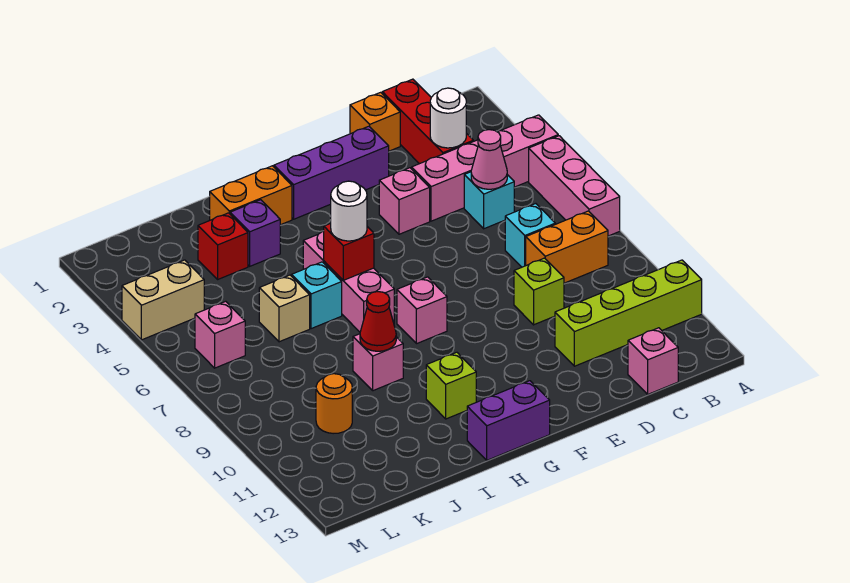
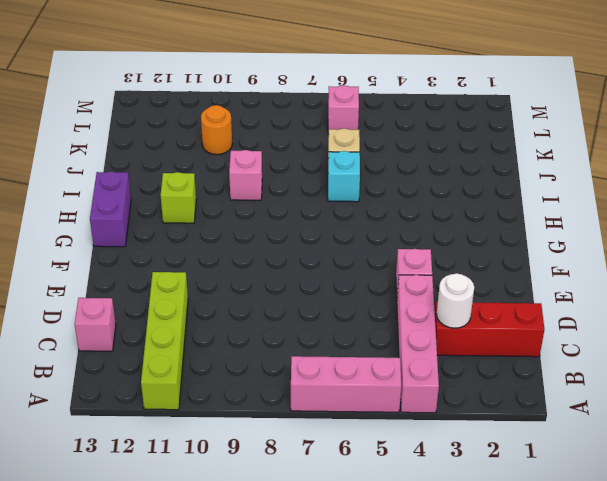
none -> orange brick B8:C8 level 1
none -> cyan brick C5 level 1
none -> cyan brick C7 level 1
none -> orange brick D1 level 1

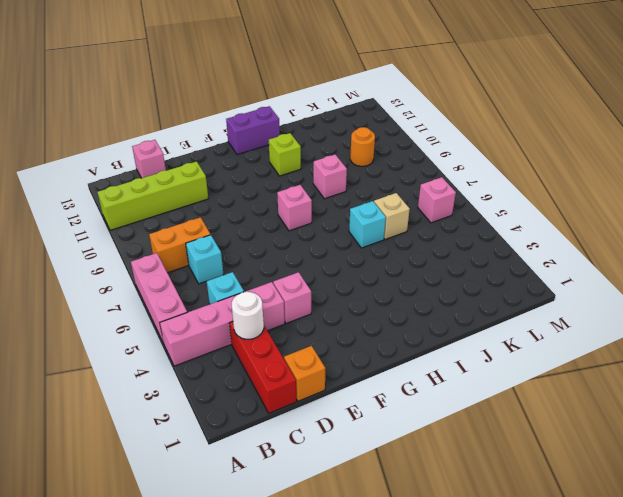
none -> lime brick D9 level 1
none -> purple brick E2:G2 level 1
none -> orange brick H2:I2 level 1
none -> pink brick H5:H7 level 1

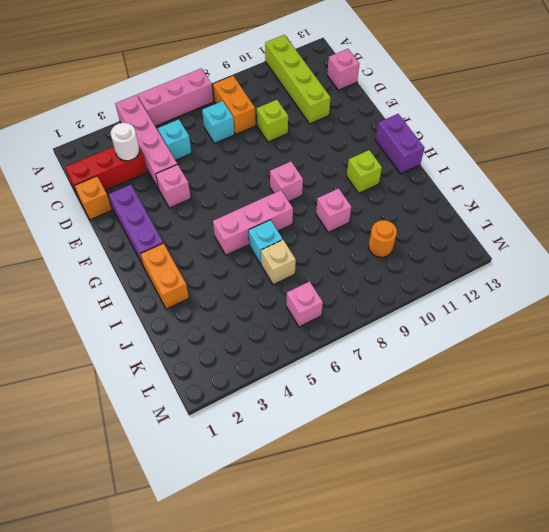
none -> purple brick I3 level 1
none -> red brick J3 level 1
none -> tan brick L4:M4 level 1
none -> pink cone C5 level 2

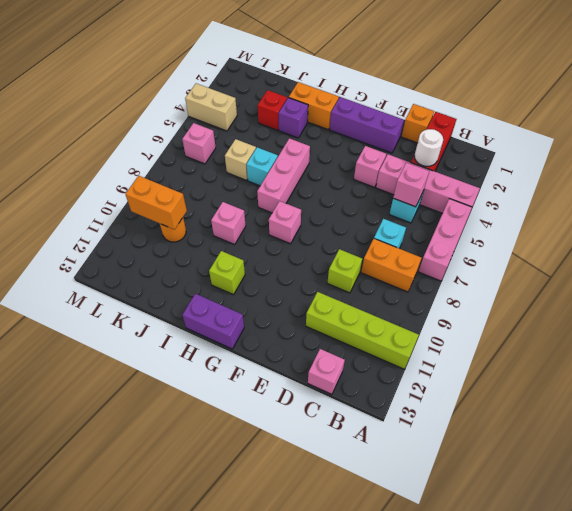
pink brick C5 level 2 -> pink cone C5 level 2
orange brick K10:L10 level 2 -> none
none -> red brick H6 level 2
none -> red cone I9 level 2
none -> white round brick H6 level 3

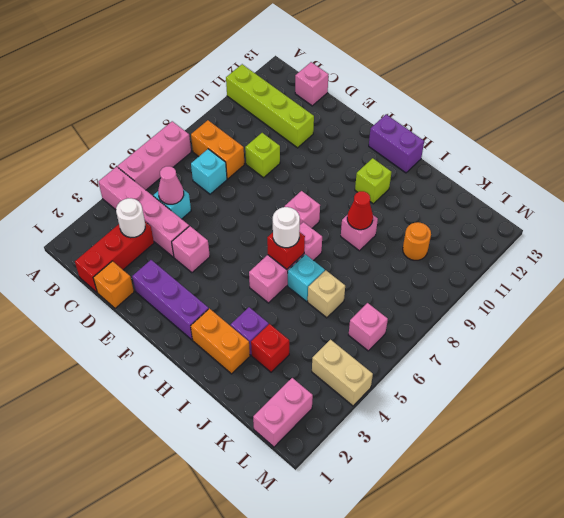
pink brick L1:L2 level 1 -> none

